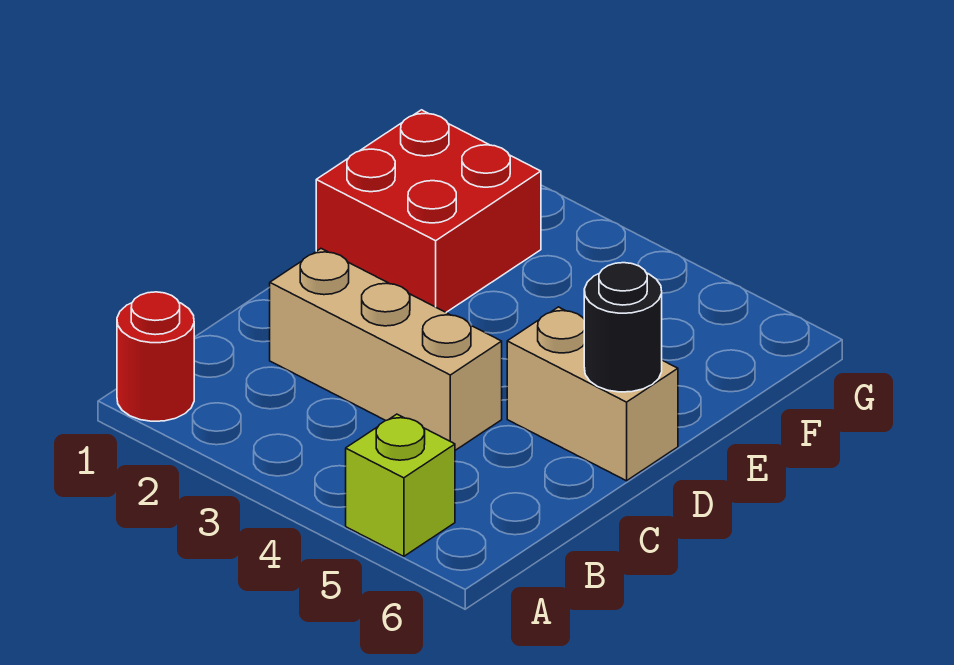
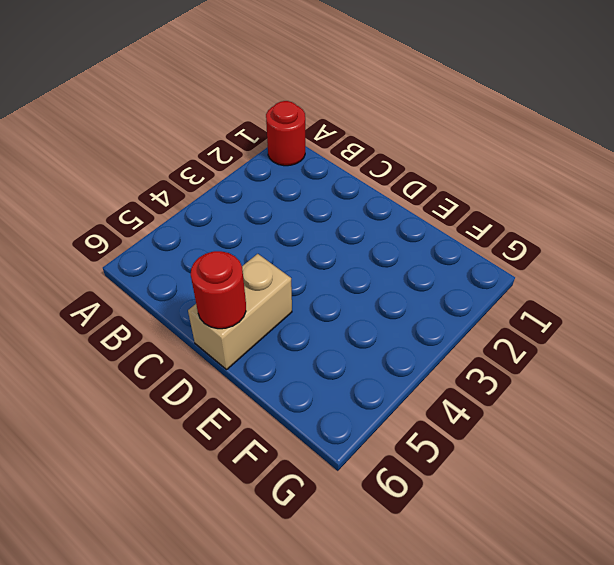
red round brick D6 level 2 -> black round brick D6 level 2
none -> lime brick A5 level 1
none -> tan brick C2:C4 level 1

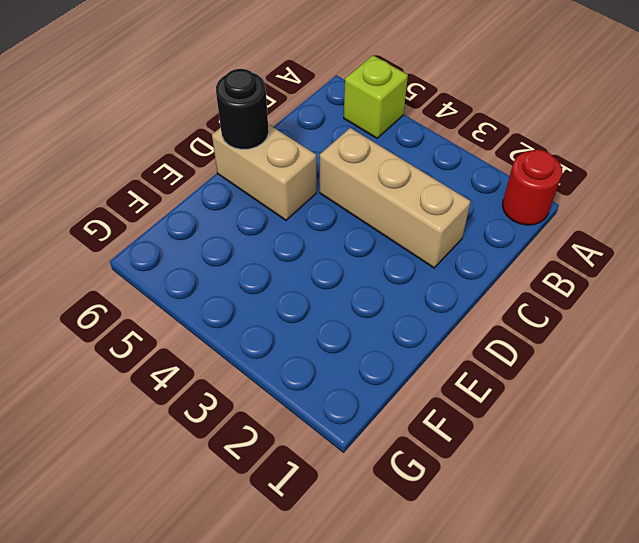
none -> red brick E1:F2 level 1

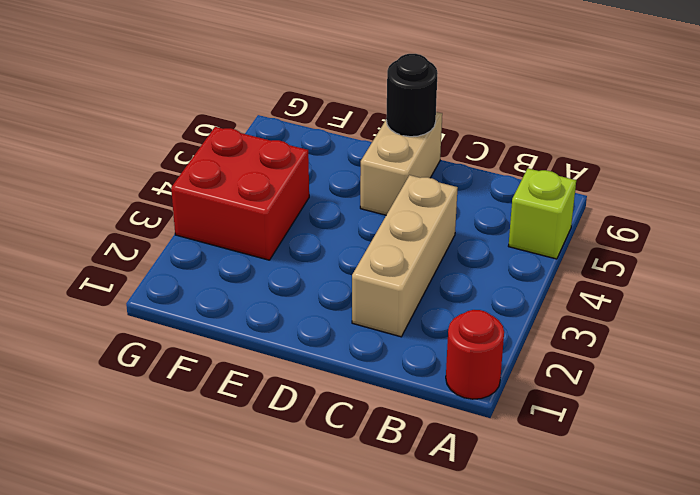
red brick F3:G4 level 1 -> red brick E1:F2 level 1

